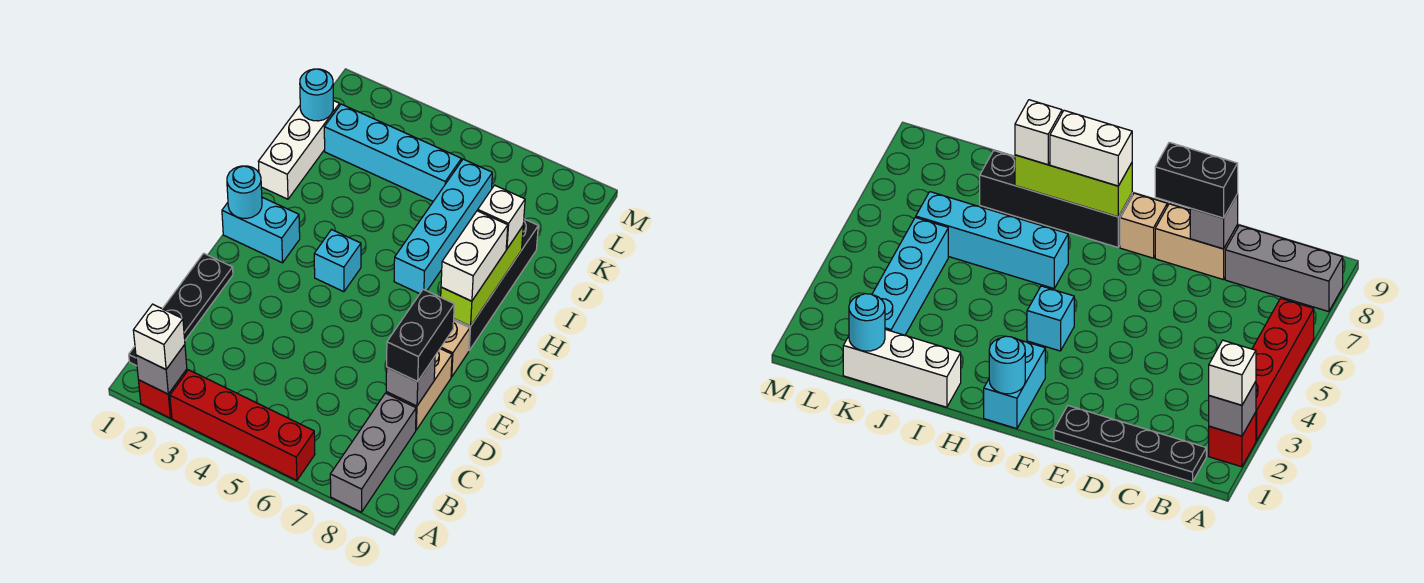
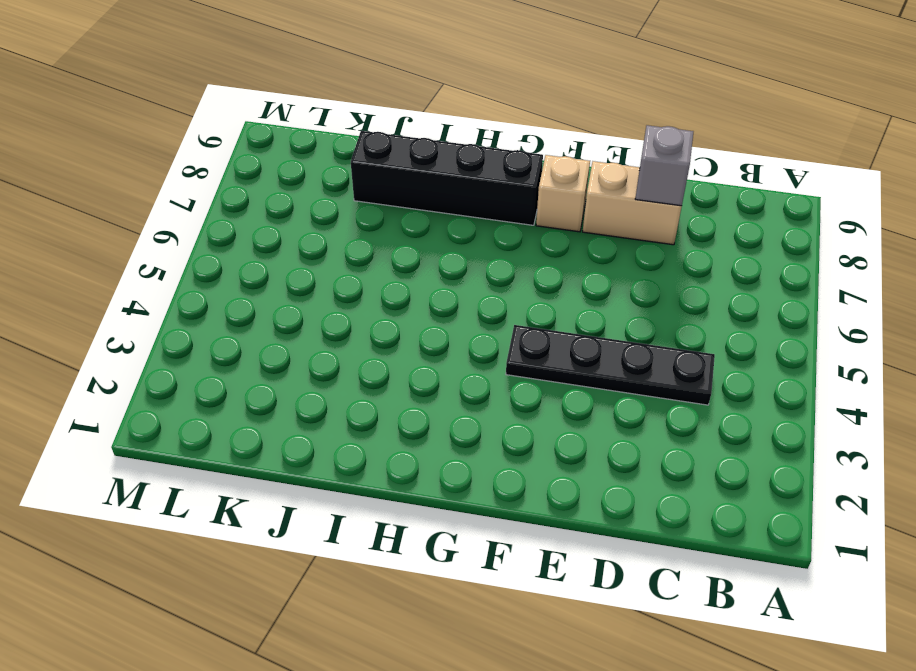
black plate C4:F4 level 1 -> black plate B1:E1 level 1
none -> red brick A2 level 1
none -> red brick A3:A6 level 1
none -> grey brick A8:C8 level 1

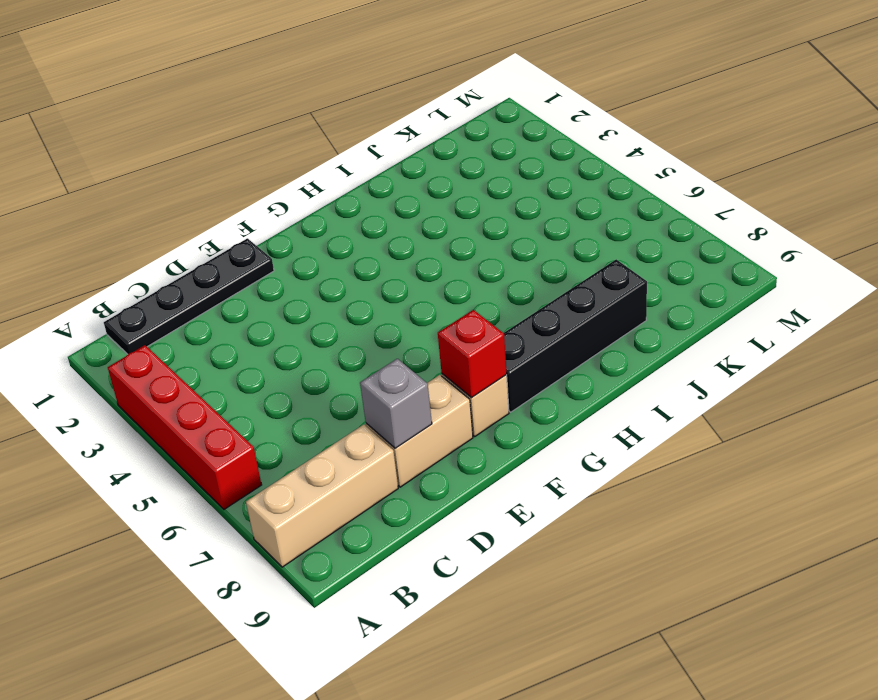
tan brick A8:C8 level 1 -> grey brick A8:C8 level 1
red brick F8 level 2 -> red brick A2 level 1
none -> cyan brick G1:G2 level 1
none -> cyan brick G4 level 1
none -> cyan brick H6:K6 level 1

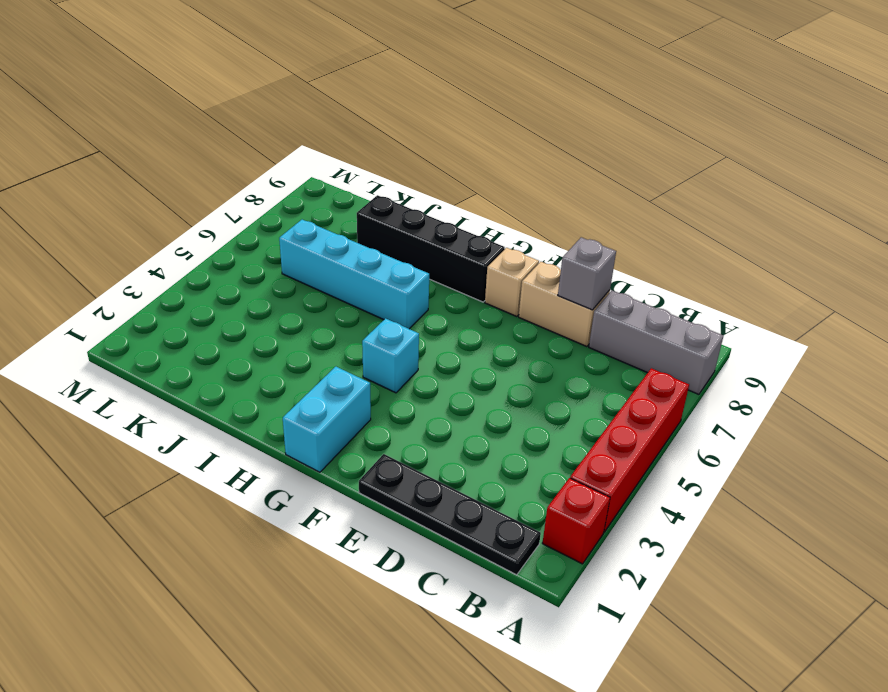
none -> white brick I1:K1 level 1
none -> cyan brick K2:K5 level 1
none -> grey brick A2 level 2

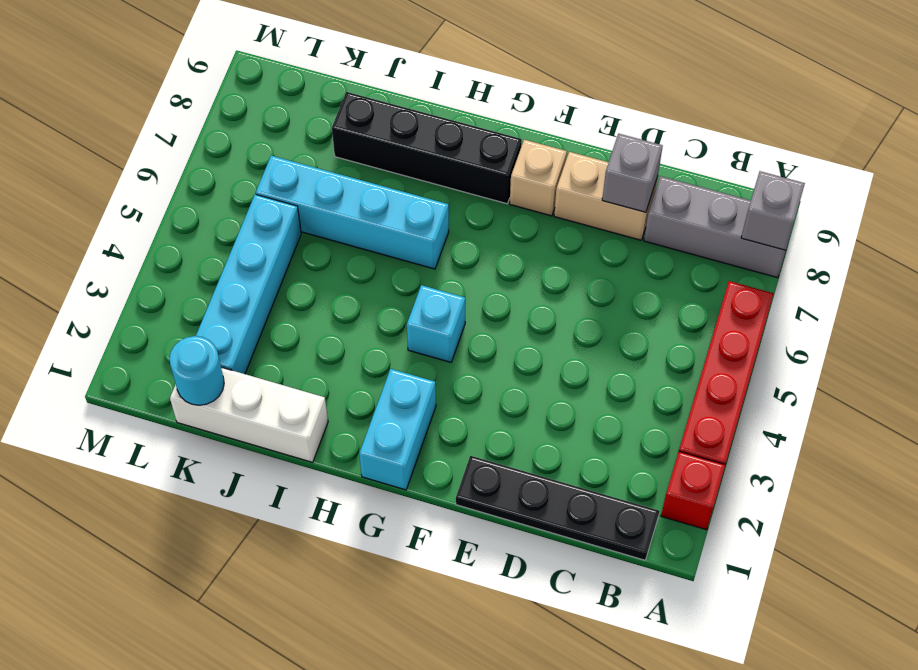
grey brick A8 level 2 -> grey brick A2 level 2
none -> cyan round brick G1 level 2
none -> lime brick G8:I8 level 2
none -> white brick A2 level 3

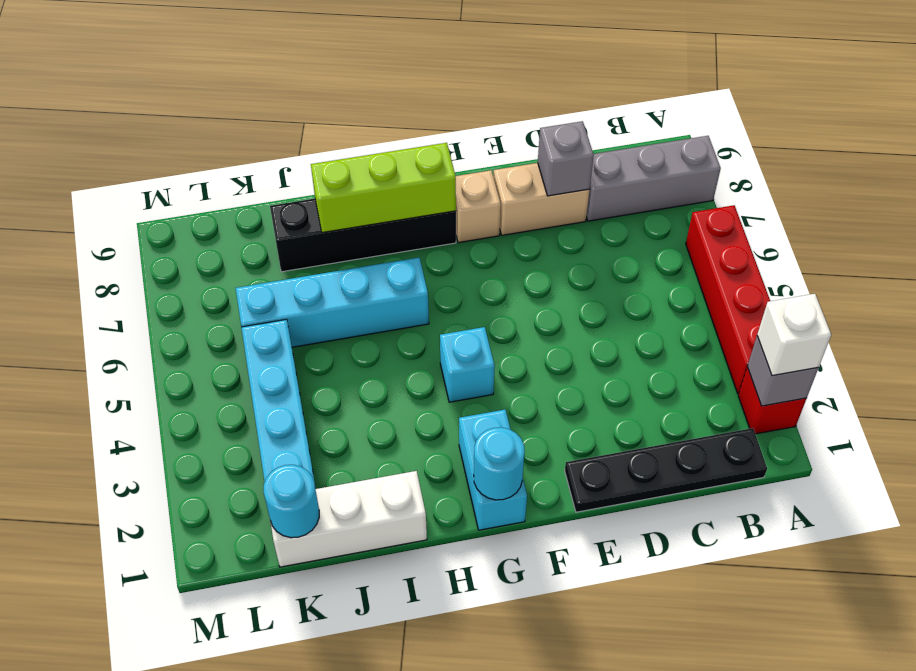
none -> black brick D8:E8 level 3
none -> white brick G8:H8 level 3
none -> white brick I8 level 3

